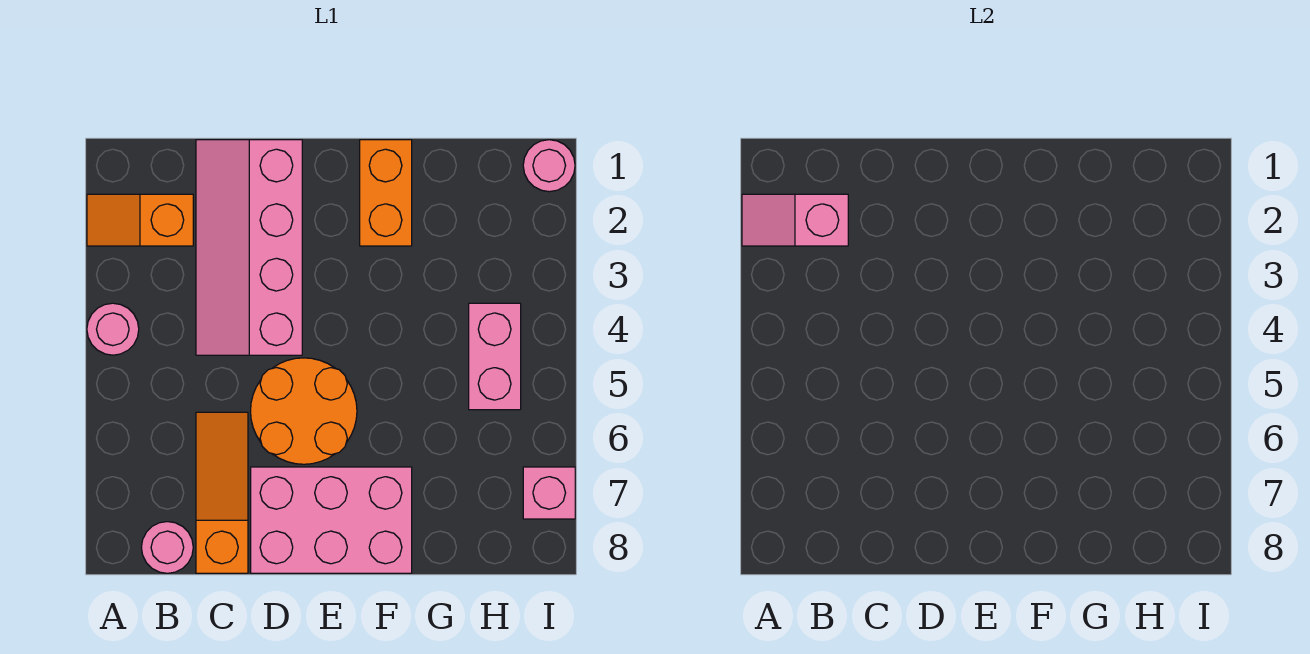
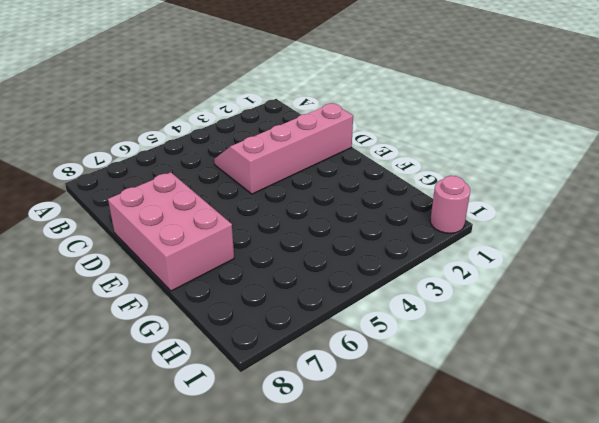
none -> orange slope A2:B2 level 1 top B
none -> pink round brick A4 level 1
none -> pink round brick B8 level 1

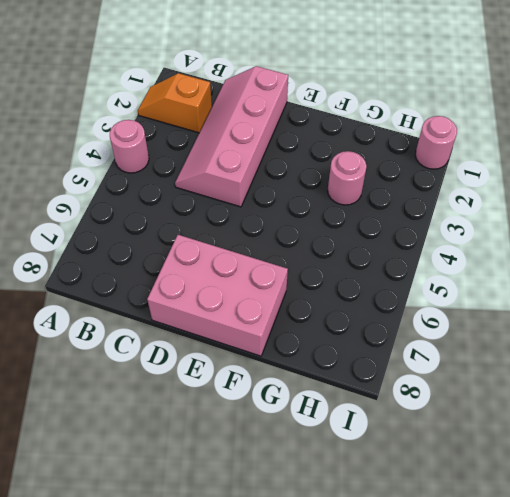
pink round brick G3 level 1 -> pink round brick B8 level 1
none -> orange slope C6:C8 level 1 top 8
none -> orange round brick D5:E6 level 1
none -> orange brick F1:F2 level 1

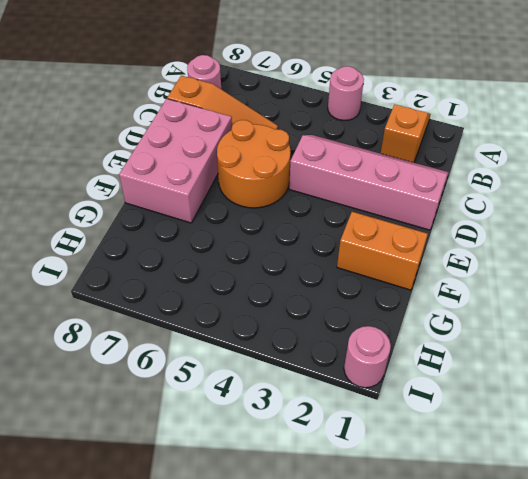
none -> pink brick H4:H5 level 1
none -> pink brick I7 level 1
none -> pink slope A2:B2 level 2 top B

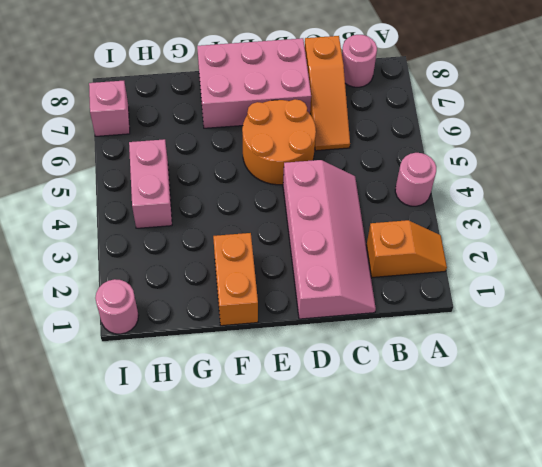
none -> pink slope A2:B2 level 2 top B

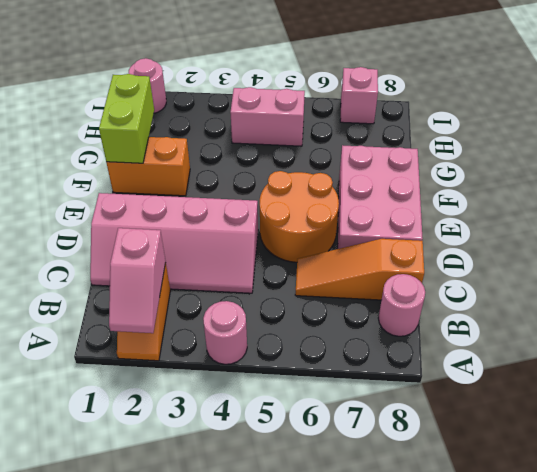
lime brick F1:G1 level 2 -> none

